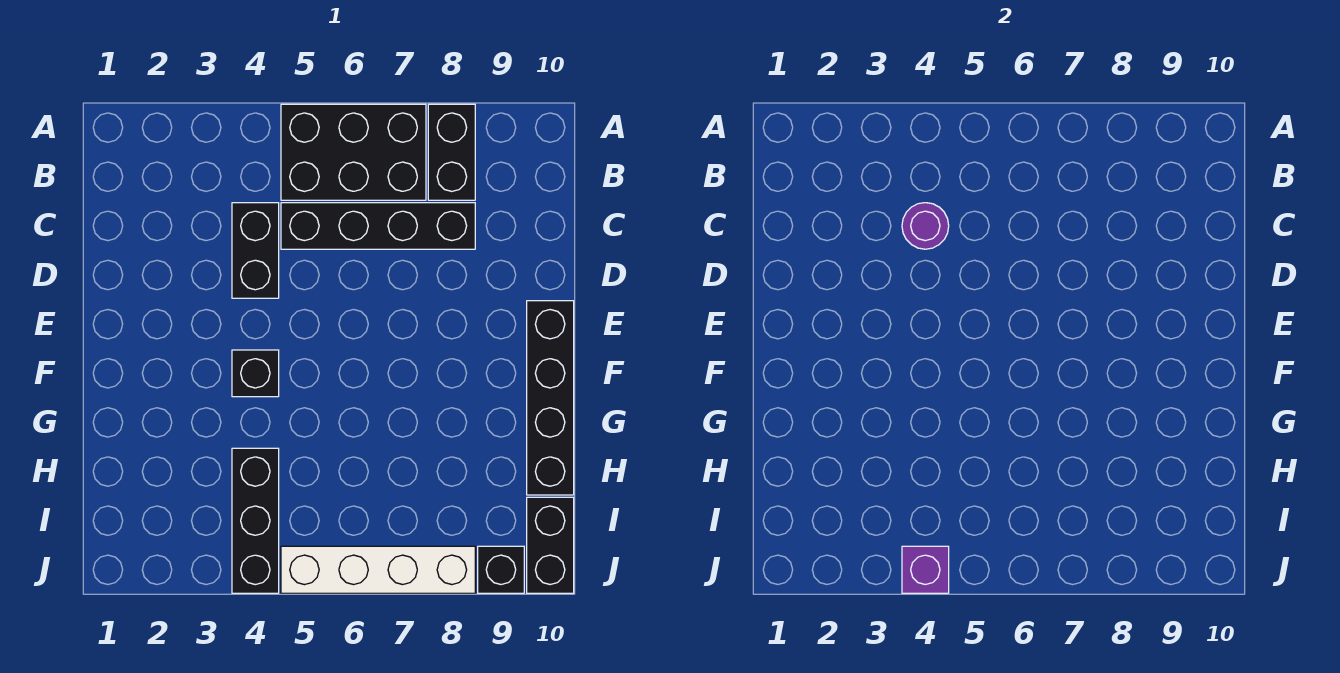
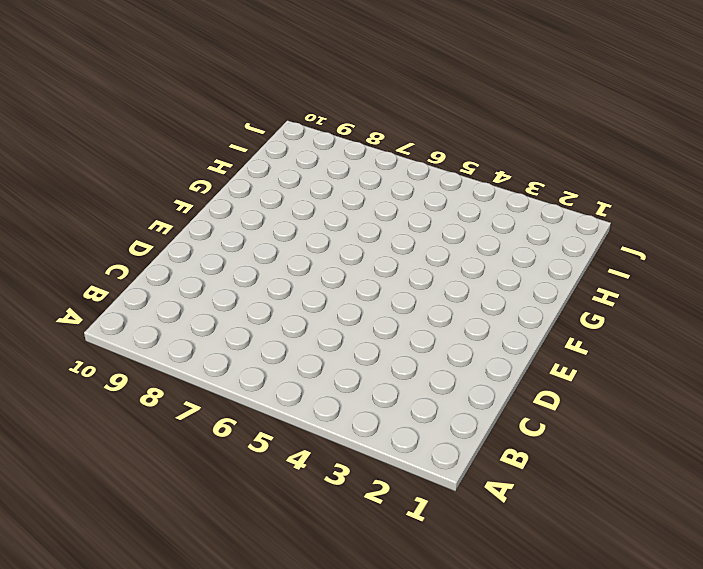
none -> black brick A5:B7 level 1
none -> black brick A8:B8 level 1
none -> black brick C4:D4 level 1

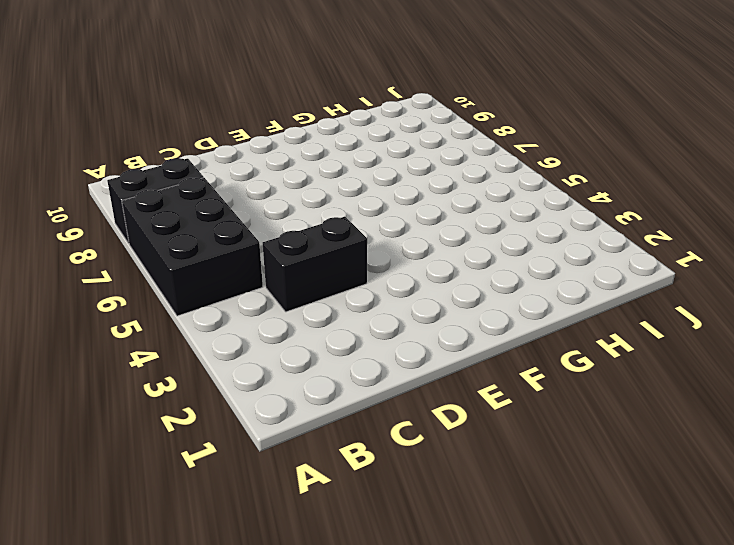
none -> black brick C5:C8 level 1
none -> black brick E10:H10 level 1
none -> black brick F4 level 1

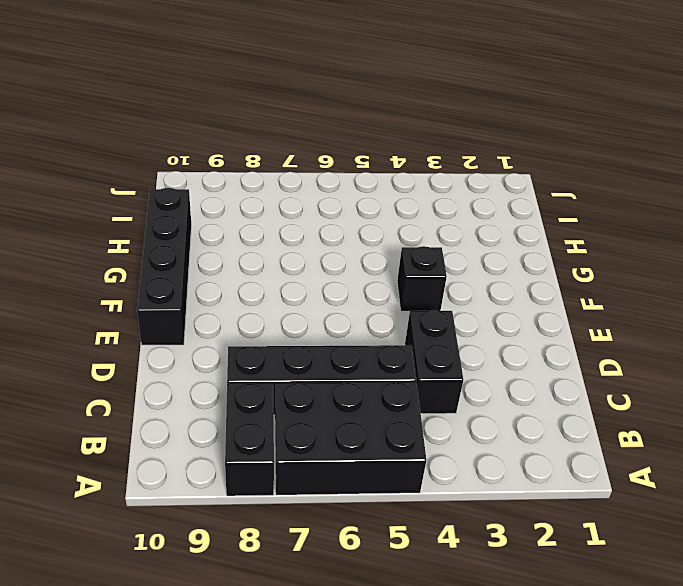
none -> black brick H4:J4 level 1
none -> black brick I10:J10 level 1
none -> white brick J5:J8 level 1

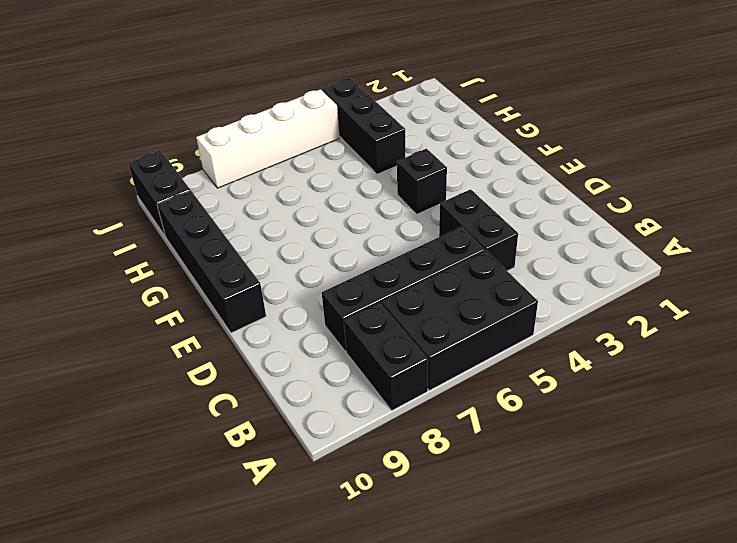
none -> black brick J9 level 1
none -> purple round brick C4 level 2
none -> purple brick J4 level 2

